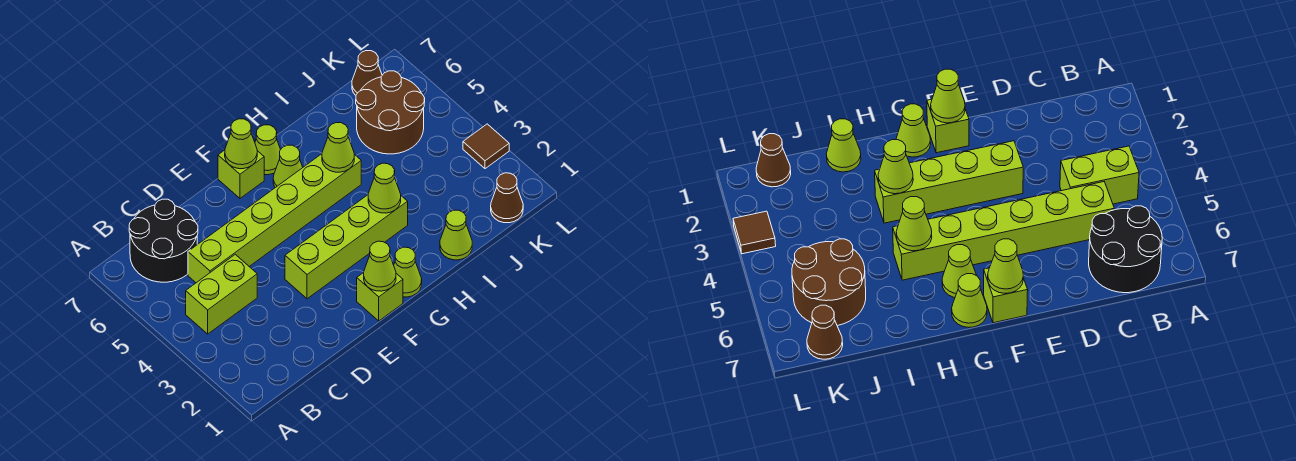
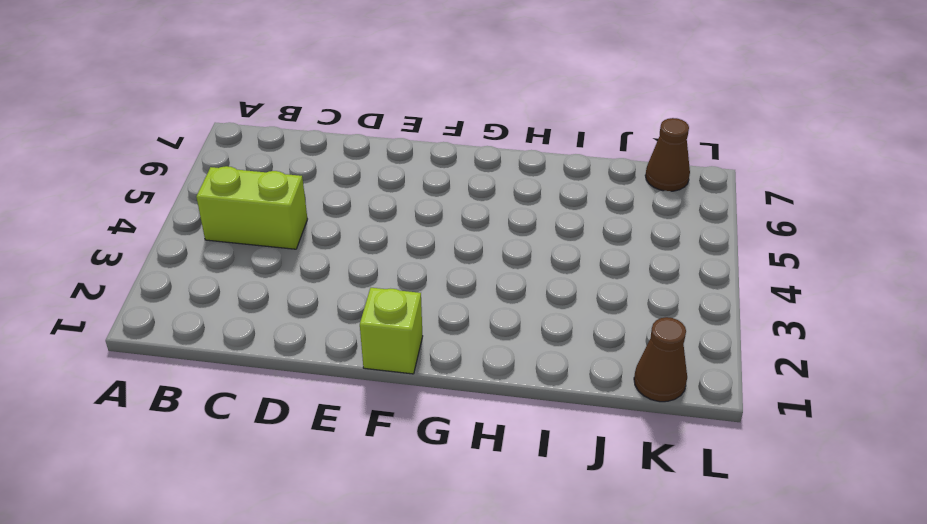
none -> black round brick B6:C7 level 1
none -> lime brick C5:H5 level 1
none -> lime brick E3:H3 level 1

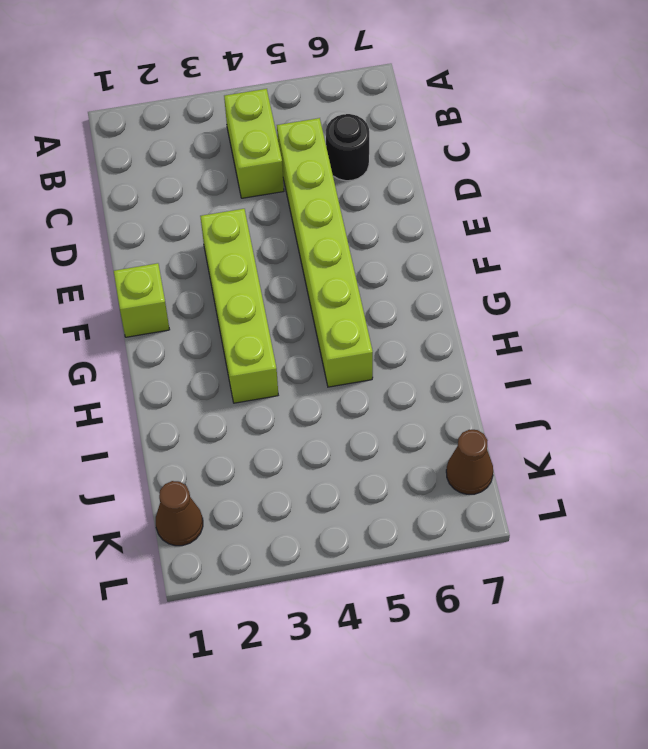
black round brick C6 level 1 -> black round brick B6:C7 level 1
none -> lime brick F7 level 1
none -> lime cone G1 level 1
none -> lime cone G6 level 1

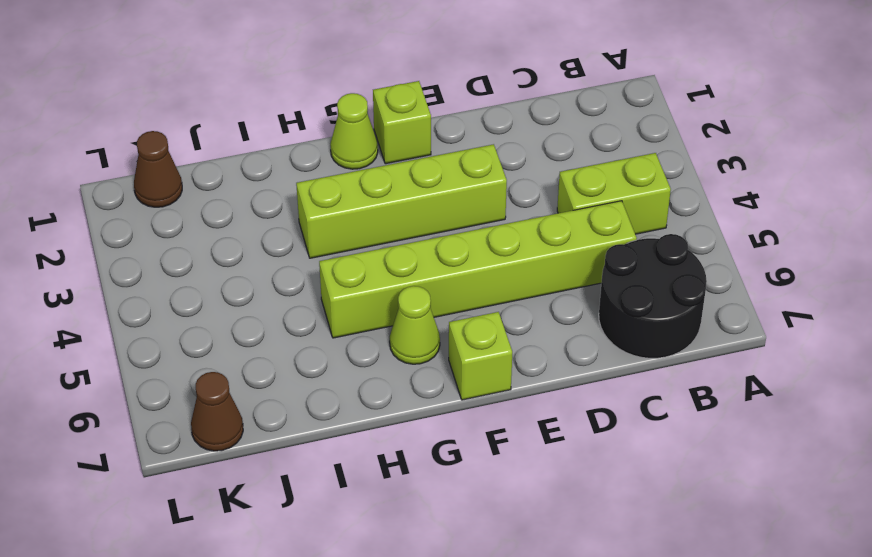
none -> lime cone G7 level 1
none -> lime cone I1 level 1
none -> brown round brick J5:K6 level 1

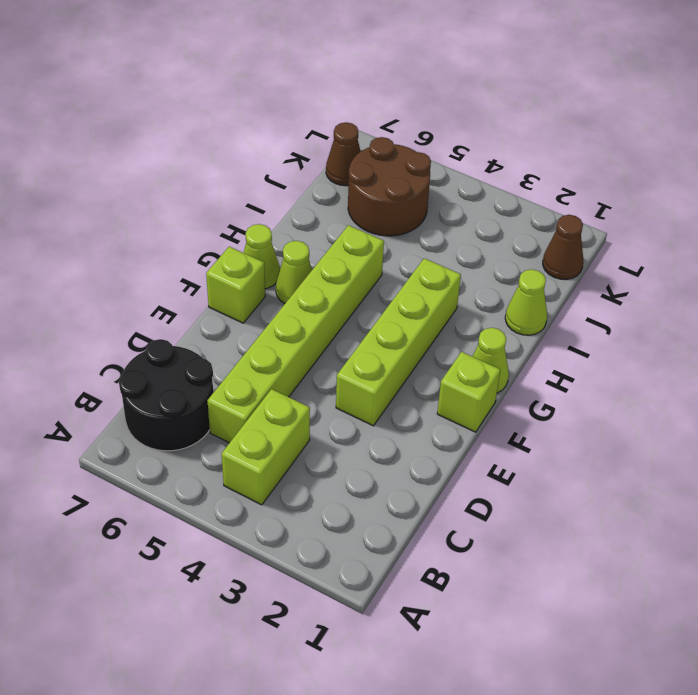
none -> brown tile L3 level 1
none -> lime cone F1 level 2
none -> lime cone F7 level 2

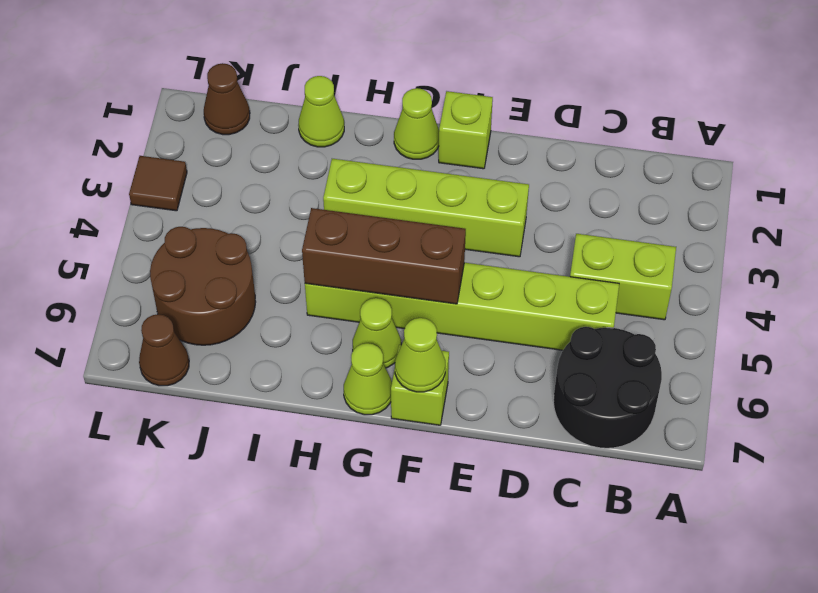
brown brick F5:H5 level 2 -> lime cone H5 level 2
none -> lime cone F1 level 2
none -> lime cone H3 level 2

